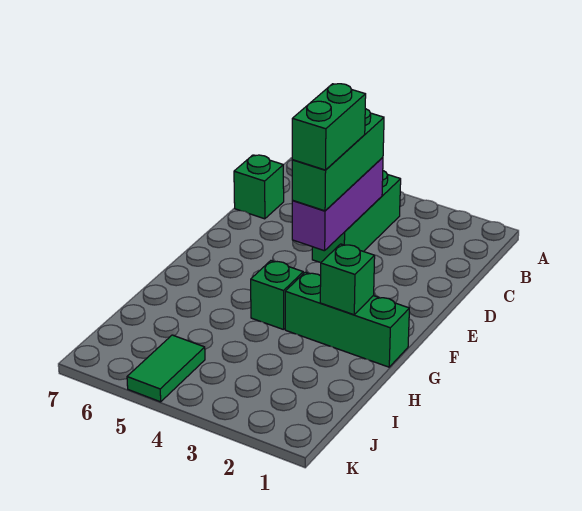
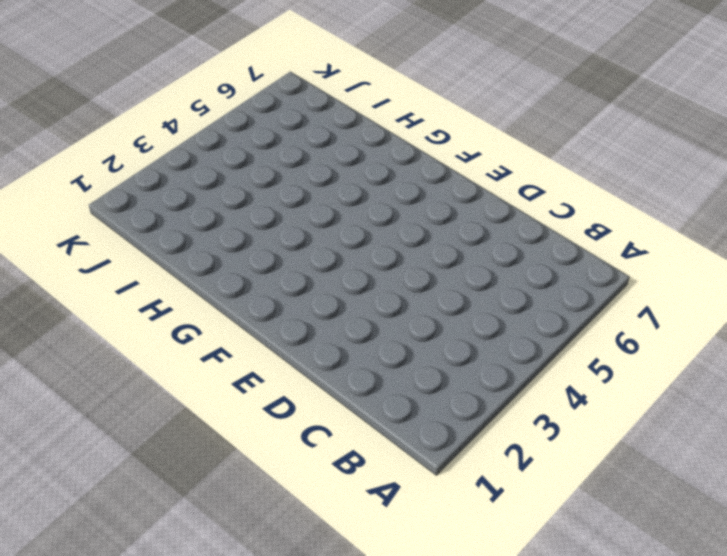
none -> green brick B4:D4 level 1
none -> green brick C7 level 1

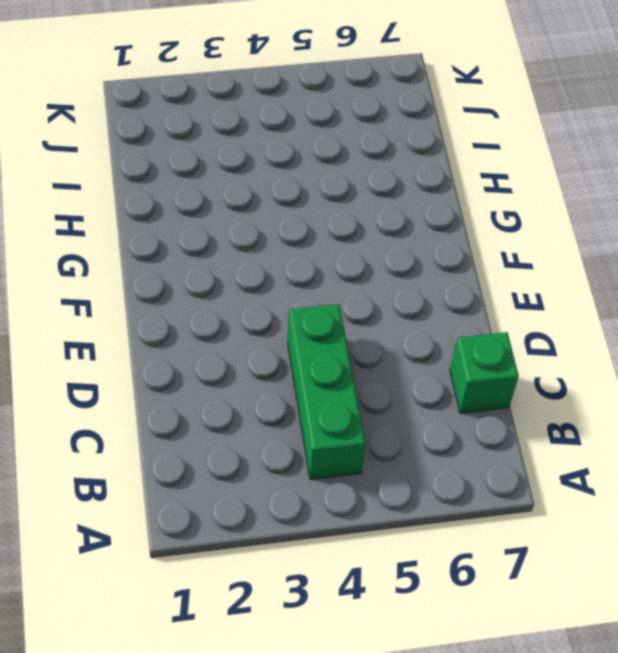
none -> green brick G1:G3 level 1
none -> green brick G4 level 1

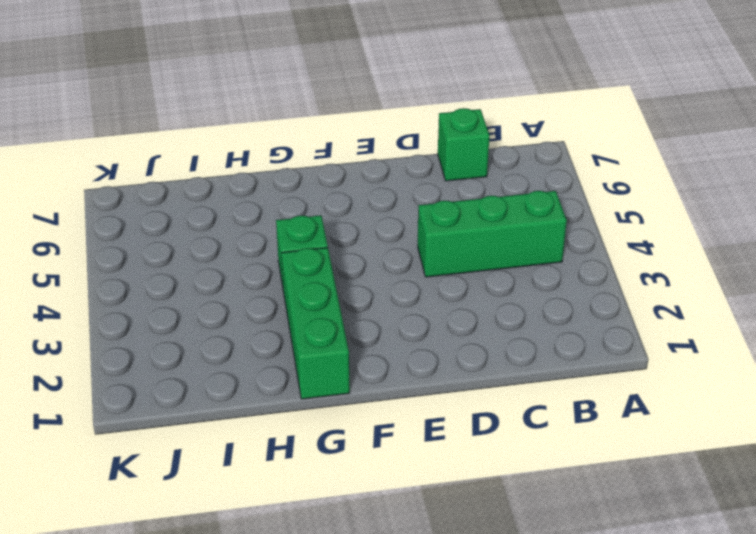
none -> green tile J5:K5 level 1
none -> purple brick C4:E4 level 2

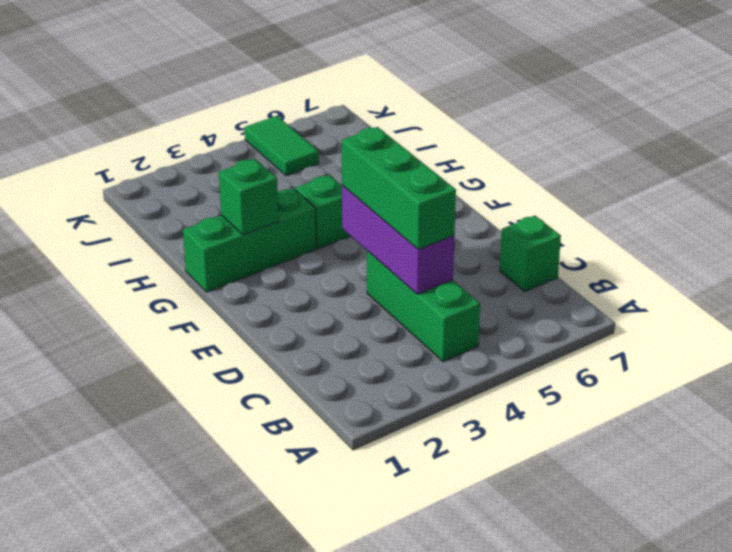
none -> green brick D4:E4 level 4

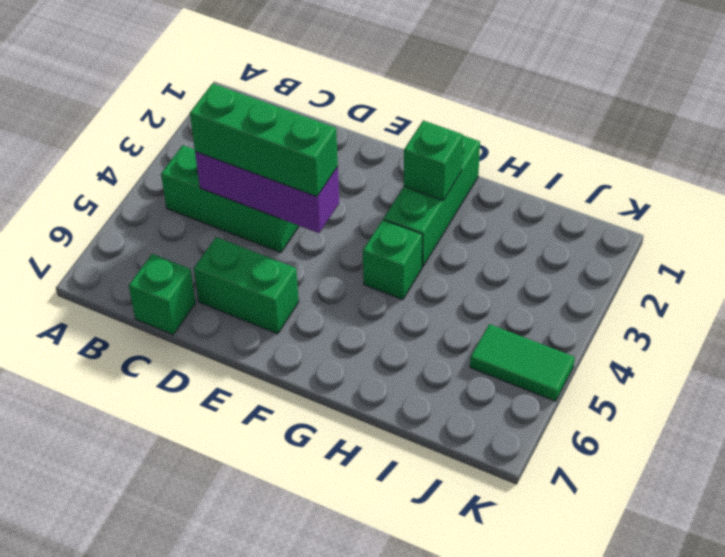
green brick D6:E6 level 1 -> green brick D4:E4 level 4

